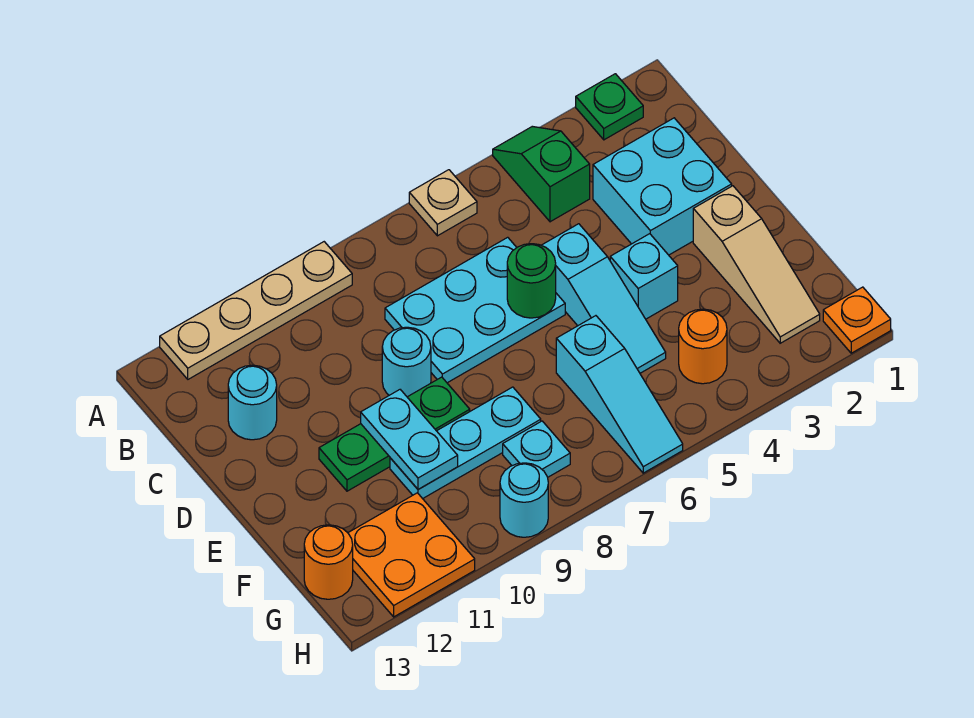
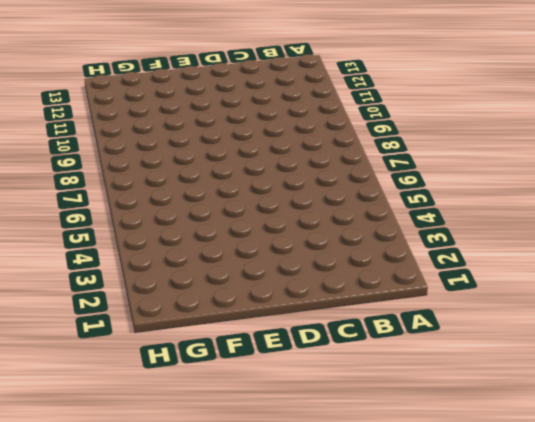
none -> green plate A2 level 1
none -> green slope A4:B4 level 1 top B
none -> tan plate A6 level 1

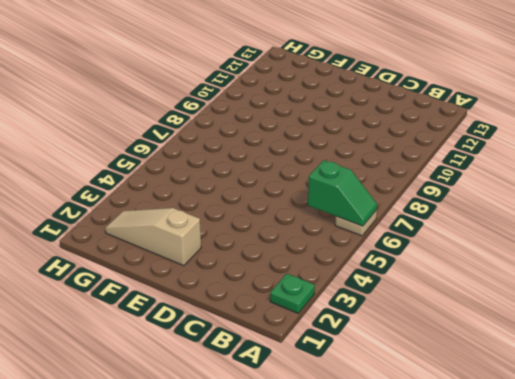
green slope A6:B6 level 2 top B -> green slope A4:B4 level 1 top B
none -> tan plate A9:A12 level 1
none -> cyan brick C2:D3 level 1
none -> cyan plate C6:D8 level 1

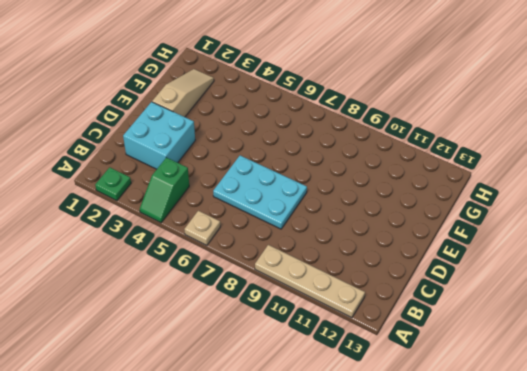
none -> cyan round brick C12 level 1
none -> cyan slope D5:F5 level 1 top D
none -> cyan round brick D9 level 1

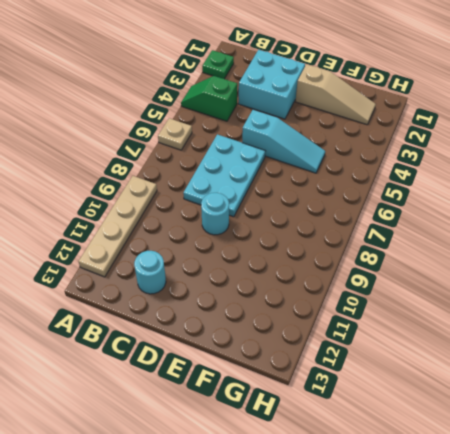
none -> cyan brick E4 level 1
none -> green plate E9:E11 level 1
none -> cyan slope F6:H6 level 1 top F

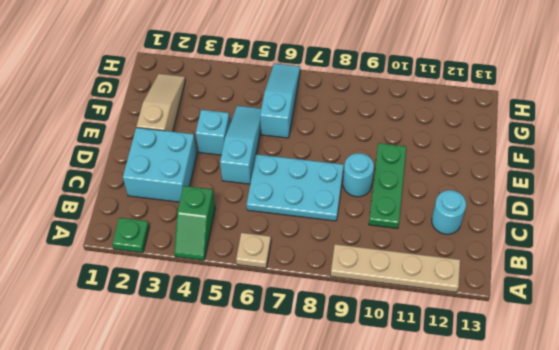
green plate C10:E10 level 1 -> green plate E9:E11 level 1
none -> cyan plate F8:F10 level 1
none -> orange round brick G4 level 1
none -> cyan plate G8 level 1

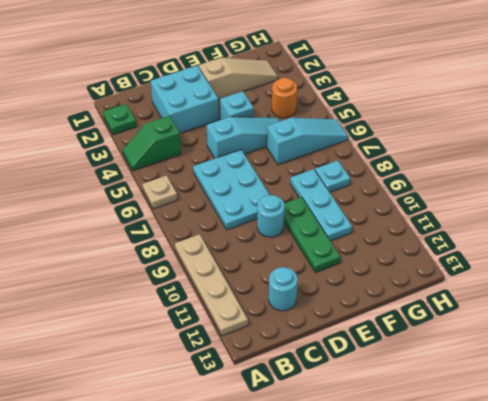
none -> orange plate G11:H12 level 1
none -> orange round brick G13 level 1
none -> orange plate H1 level 1

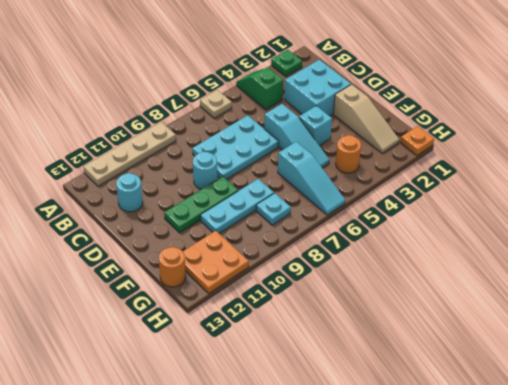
none -> cyan round brick H9 level 1
none -> green round brick D6 level 2
none -> cyan plate E10:F10 level 2

